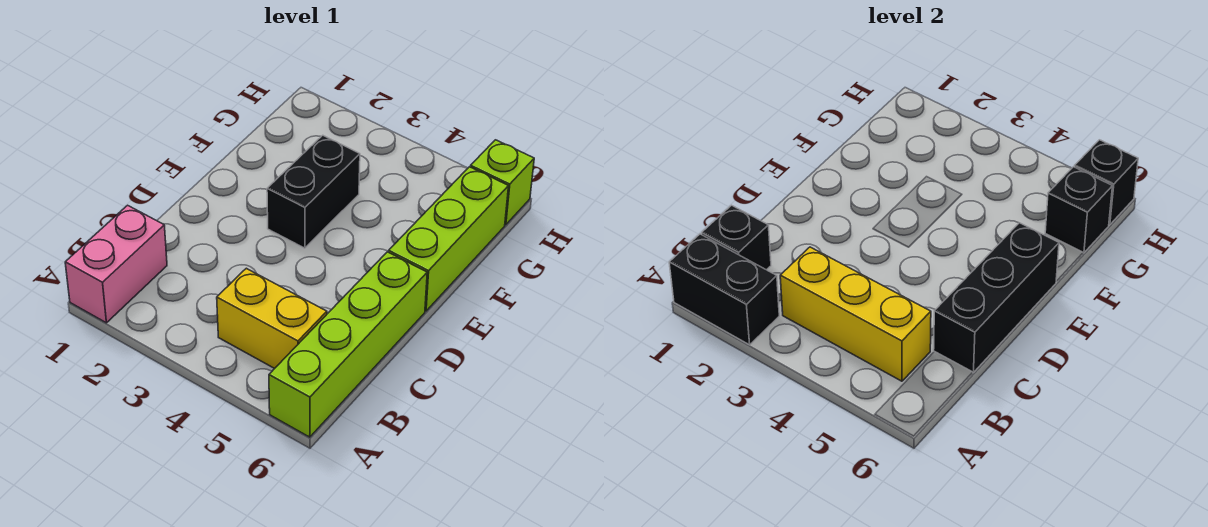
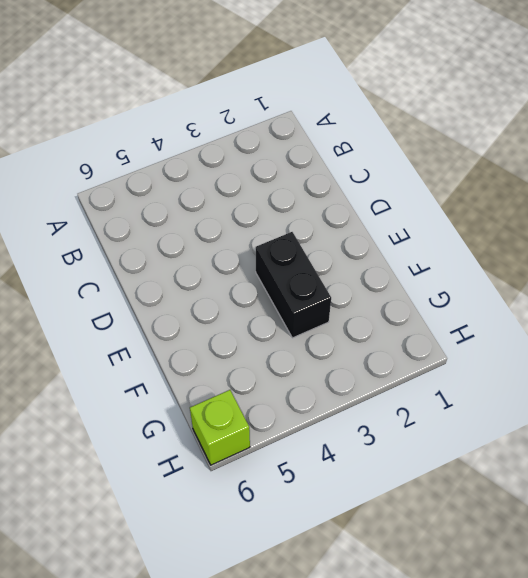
none -> pink brick A1:B1 level 1
none -> lime brick A6:D6 level 1
none -> yellow brick B4:B5 level 1

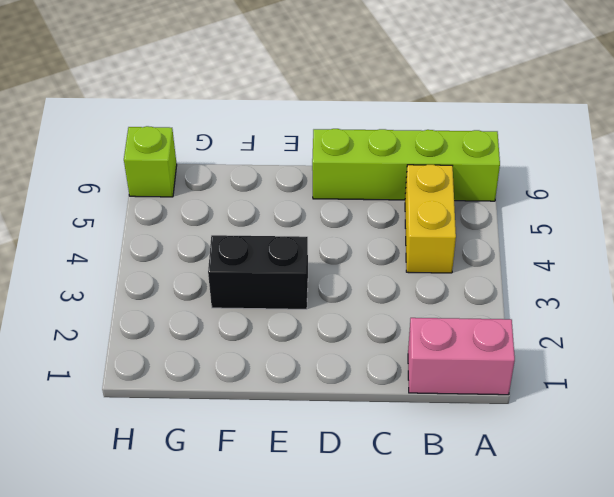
none -> lime brick E6:G6 level 1
none -> black brick A1:A2 level 2
none -> black brick B1 level 2

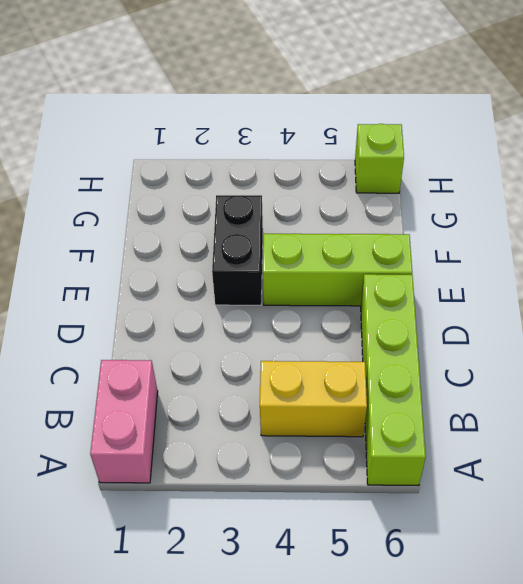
lime brick E4:E6 level 1 -> lime brick E6:G6 level 1
none -> black brick A1:A2 level 2
none -> black brick B1 level 2
none -> yellow brick B3:B5 level 2

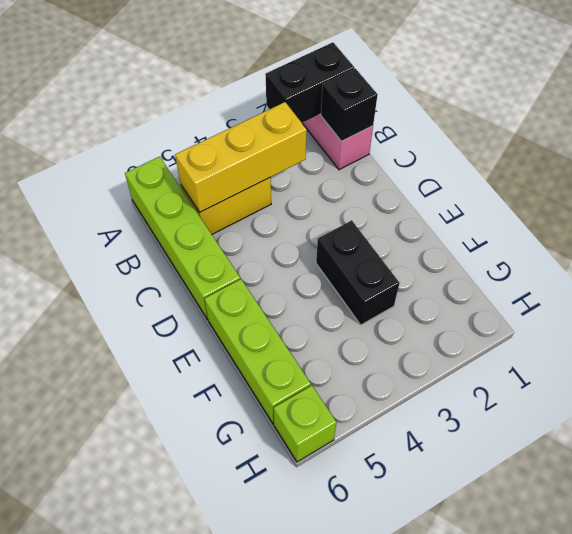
none -> black brick C6:E6 level 2
none -> black brick G6 level 2
none -> black brick H6 level 2

